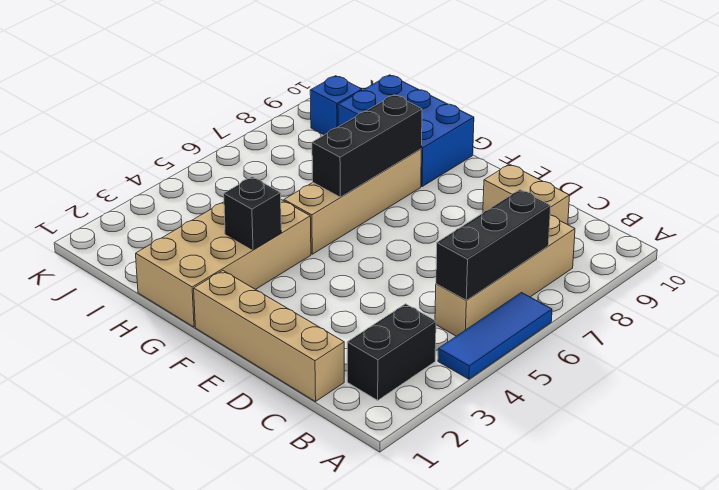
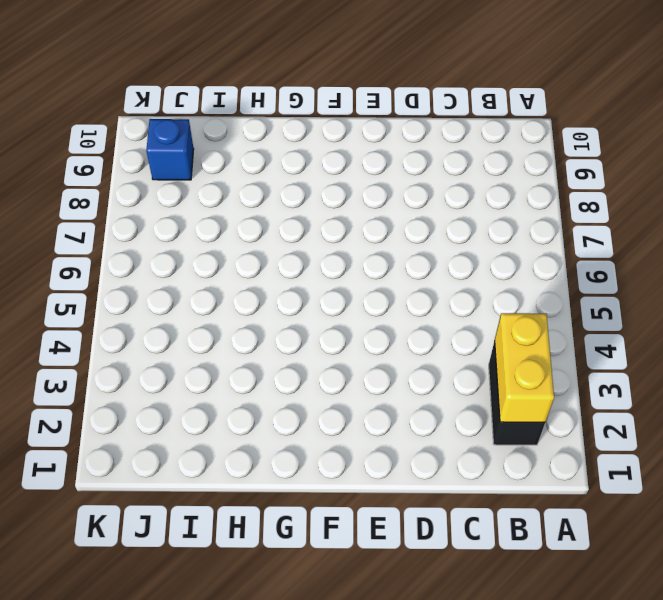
yellow brick B2:B3 level 2 -> none
none -> blue tile A4:A6 level 1
none -> tan brick B5:B8 level 1
none -> tan brick C1:F1 level 1

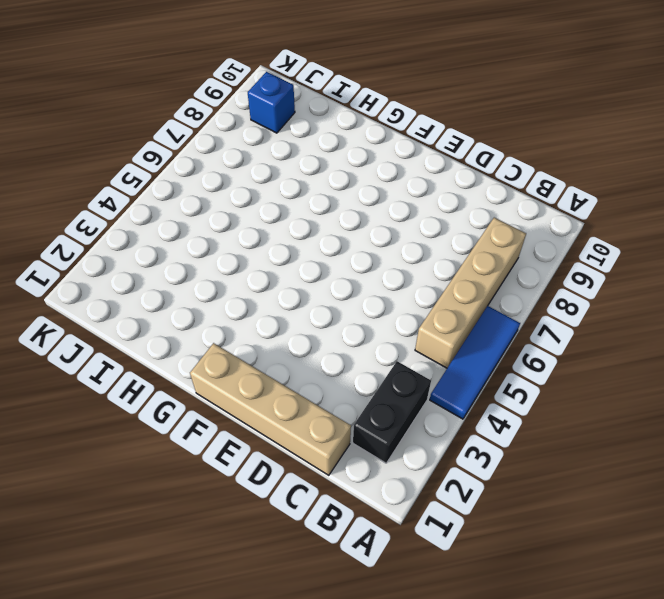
none -> tan brick C9:D9 level 1
none -> tan brick G1:H4 level 1
none -> tan brick G5:G8 level 1

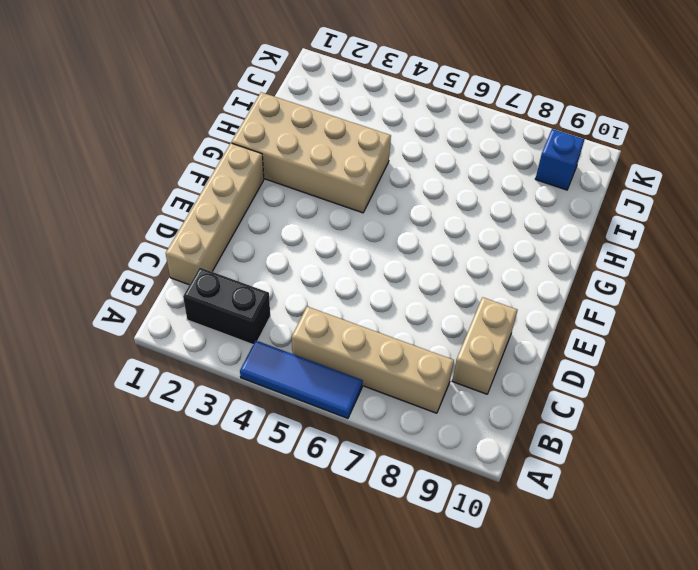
none -> tan brick G5:G8 level 1
none -> blue brick G9:I10 level 1
none -> black brick B5:B7 level 2

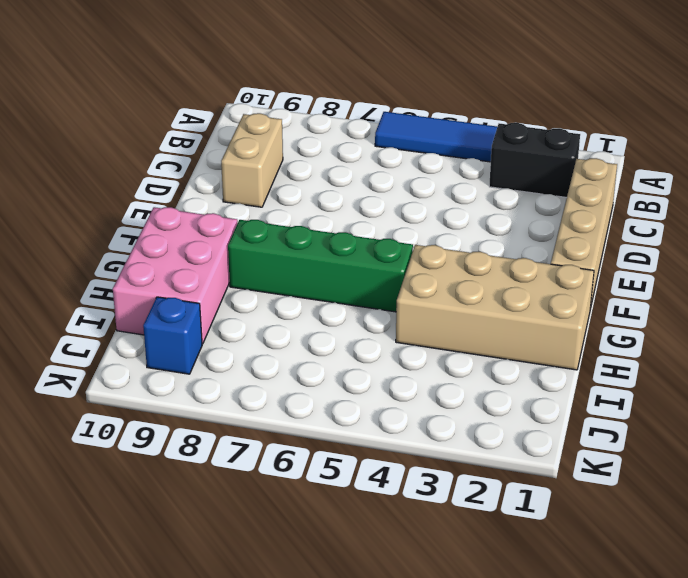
green brick G5:G8 level 1 -> tan brick G5:G8 level 1
pink brick G9:I10 level 1 -> blue brick G9:I10 level 1
none -> tan brick B5:B8 level 1
none -> black brick B5:B7 level 2
none -> black brick G3 level 2

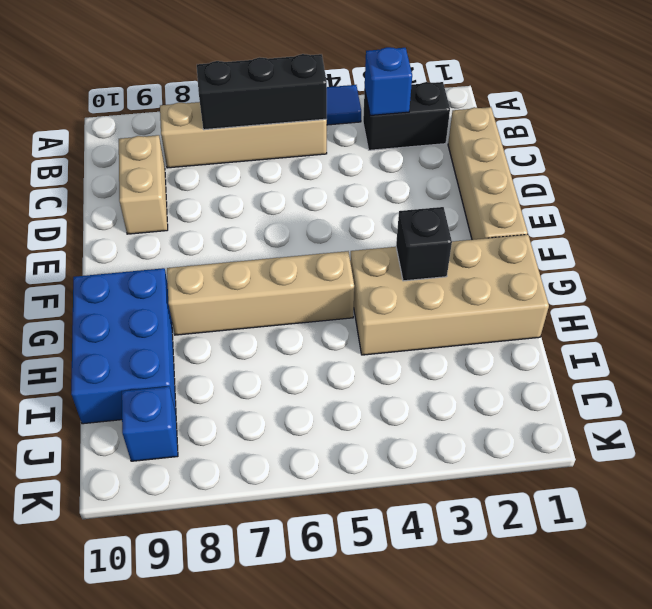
blue brick B3 level 2 -> none
none -> black brick G6:G8 level 2

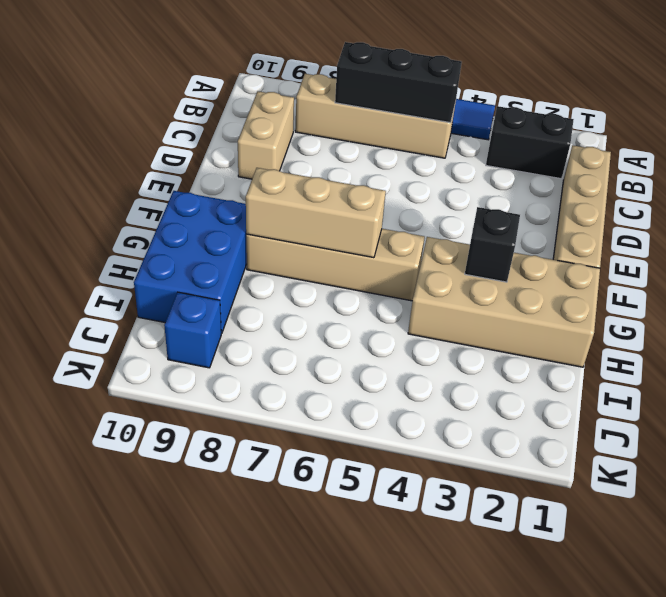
tan brick G6:G8 level 2 -> black brick G6:G8 level 2

